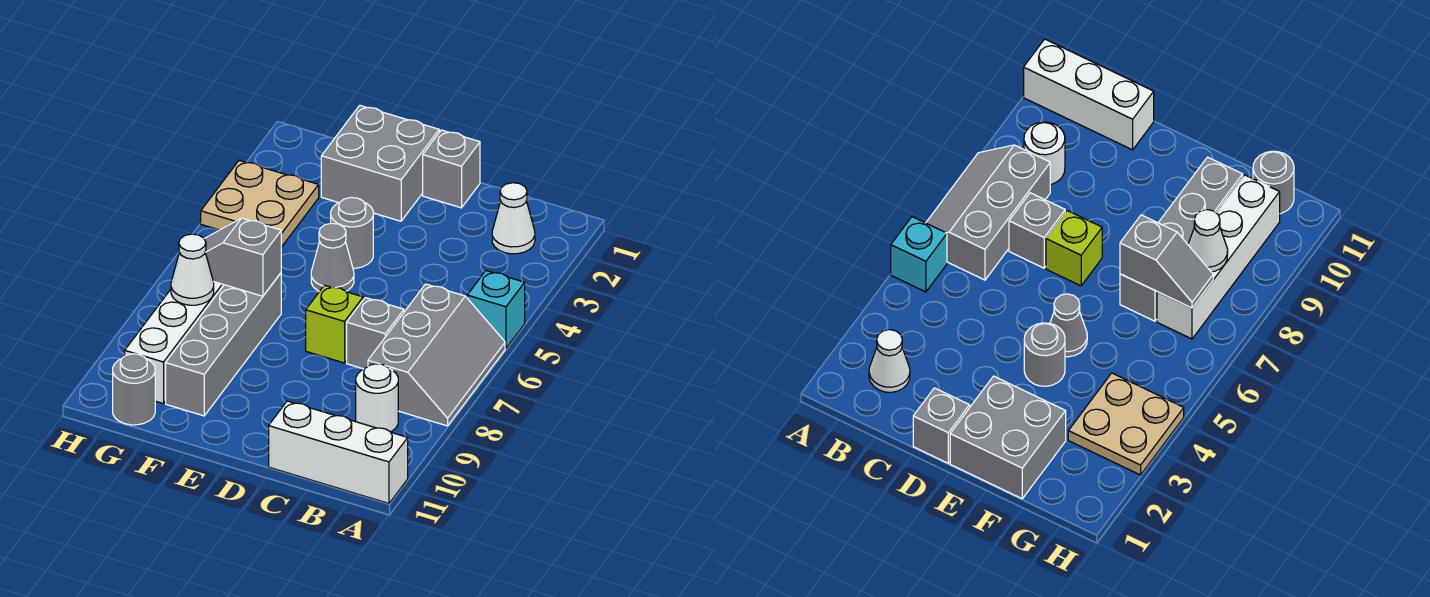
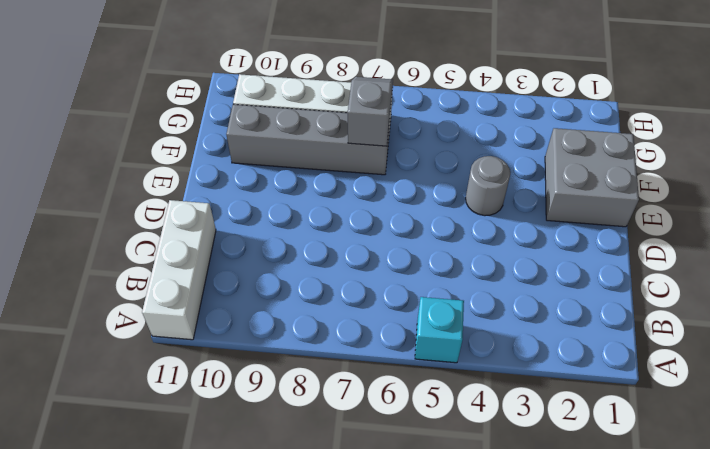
none -> grey slope A6:B8 level 1 top B
none -> white cone B2 level 1
none -> white round brick B9 level 1

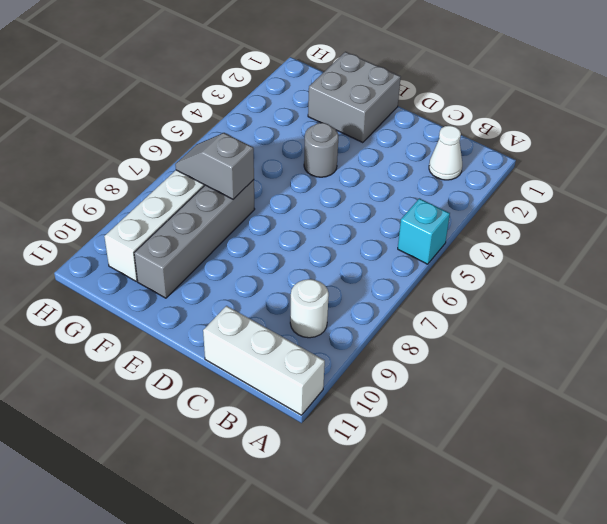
none -> grey slope A6:B8 level 1 top B
none -> grey brick C7 level 1
none -> grey brick D1 level 1

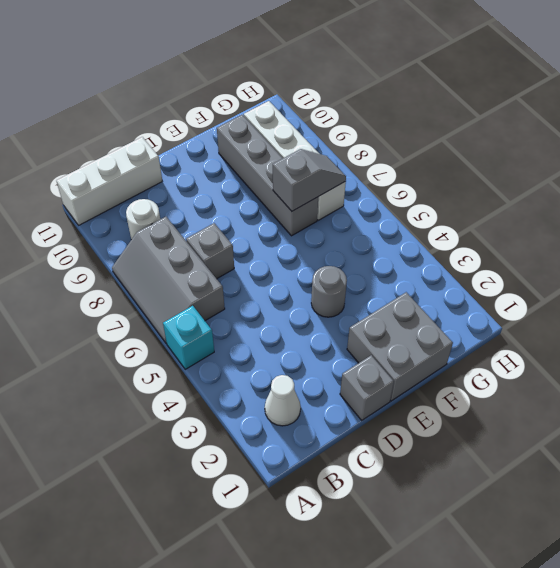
none -> lime brick D7 level 1
none -> grey cone E5 level 1
none -> tan plate G3:H4 level 1

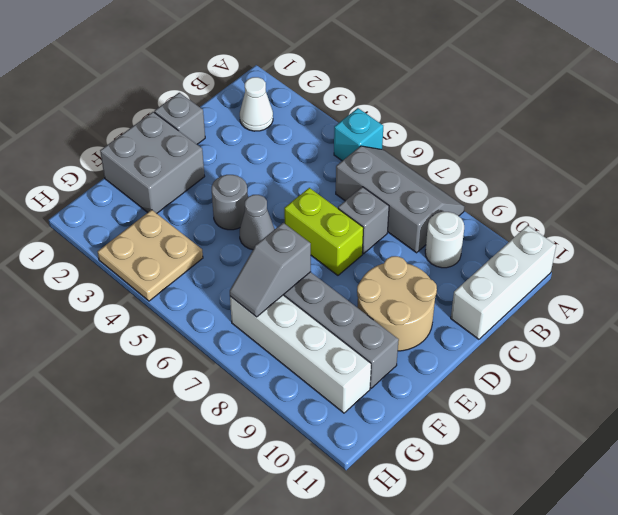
lime brick D6:D7 level 1 -> lime brick D7 level 1
tan round brick D9:E10 level 1 -> none
none -> grey round brick G11 level 1
none -> white cone G8 level 2

